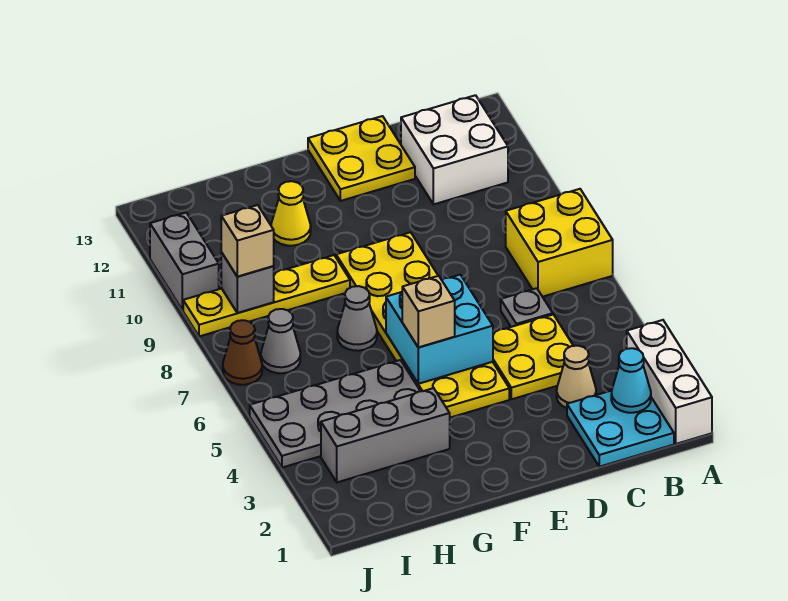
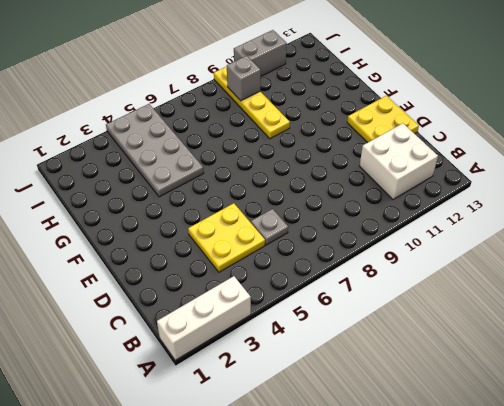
none -> yellow brick A7:B8 level 1
none -> cyan plate B1:C2 level 1
none -> tan cone C3 level 1

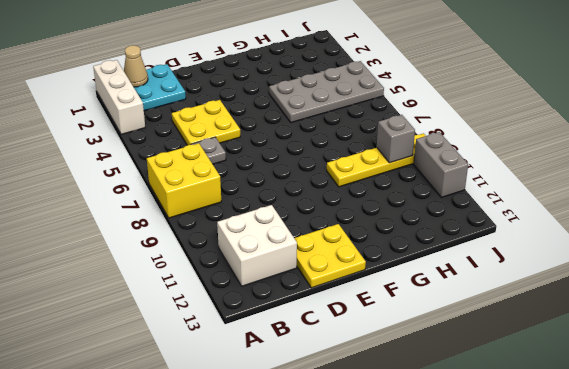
tan cone B1 level 2 -> tan cone C3 level 1
none -> yellow plate E4:F9 level 1
none -> grey brick G3:I3 level 1
none -> grey cone G7 level 1

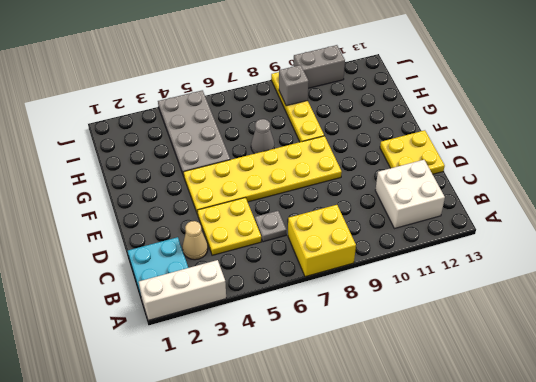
none -> grey brick G3:I3 level 1
none -> yellow cone G11 level 1
none -> grey cone I7 level 1

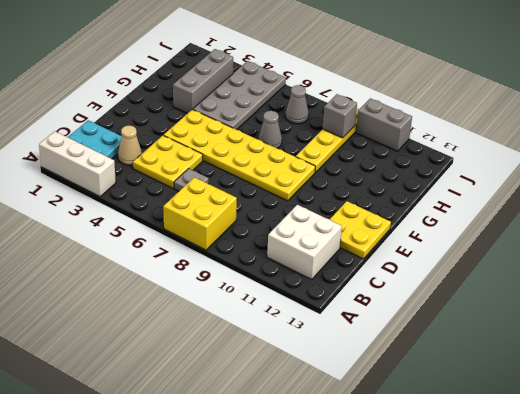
none -> yellow cone G11 level 1
none -> brown cone J7 level 1
none -> cyan cone B2 level 2

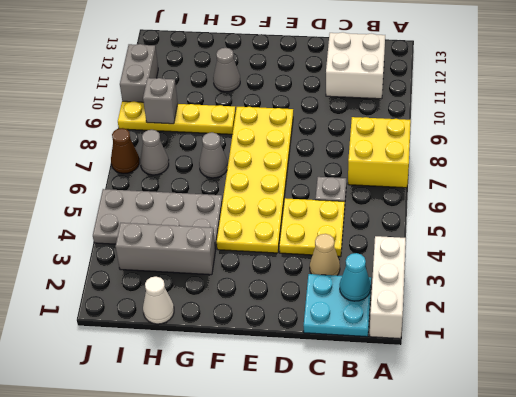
grey cone G11 level 1 -> yellow cone G11 level 1
white cone H1 level 1 -> none
none -> yellow plate D12:E13 level 1
none -> cyan brick E5:F6 level 2
none -> tan brick F5 level 3

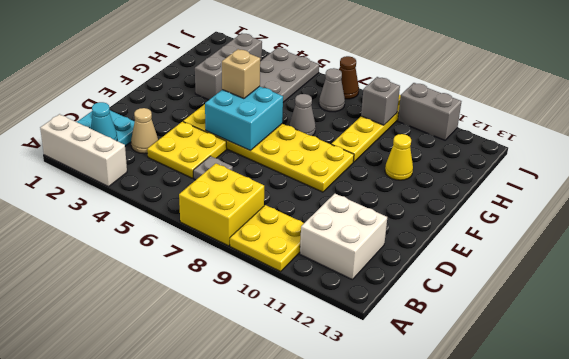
yellow plate A9:B10 level 1 -> yellow plate D12:E13 level 1
none -> tan brick I9 level 3

